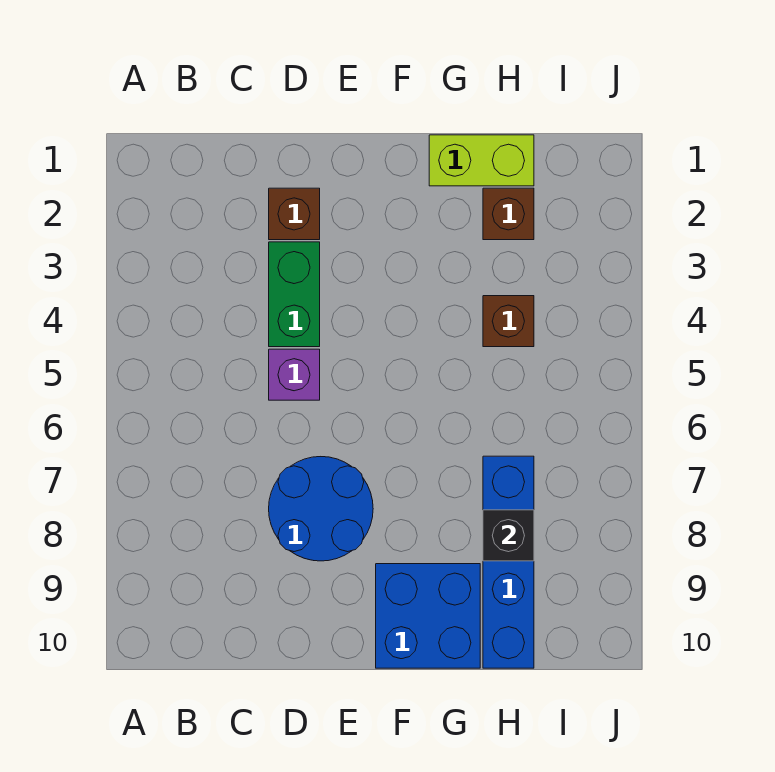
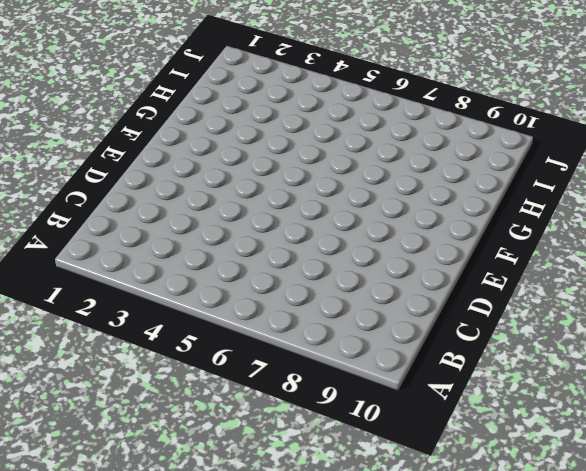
none -> brown brick D2 level 1
none -> green brick D3:D4 level 1

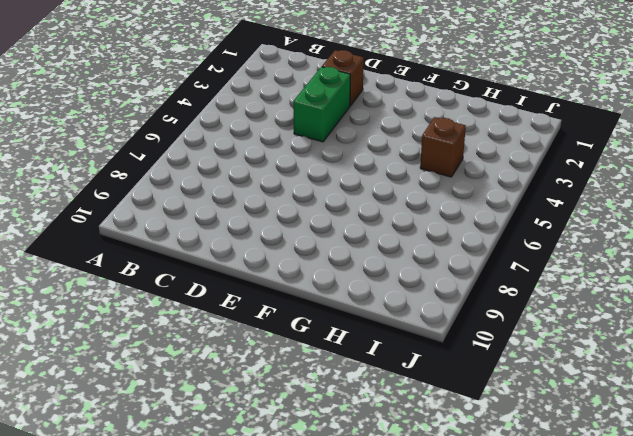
none -> purple brick D5 level 1
none -> blue round brick D7:E8 level 1

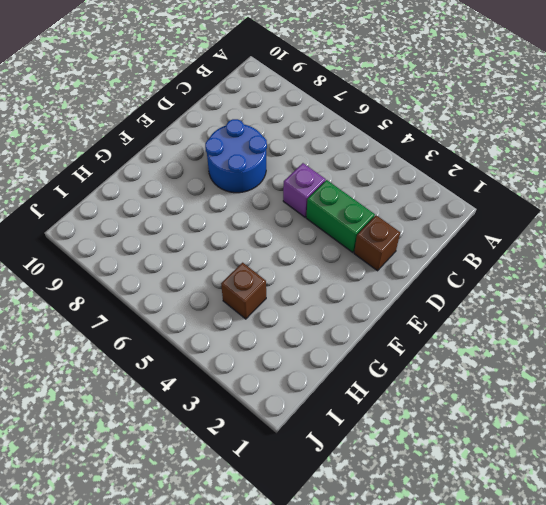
none -> blue brick F9:G10 level 1
none -> lime brick G1:H1 level 1

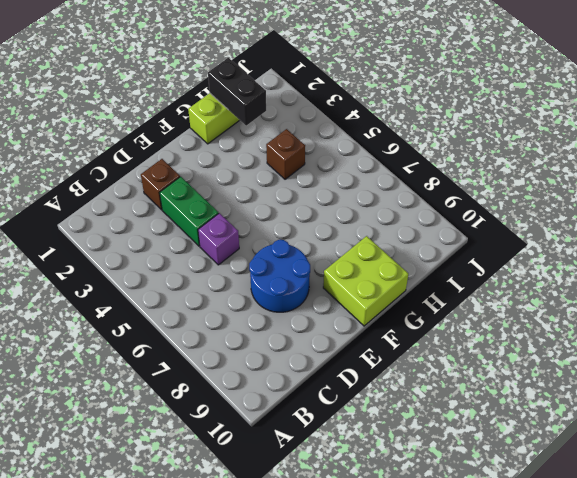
lime brick F9:G10 level 1 -> blue brick F9:G10 level 1
black brick H1:H2 level 2 -> none
none -> brown brick H2 level 1
none -> blue brick H7:H10 level 1

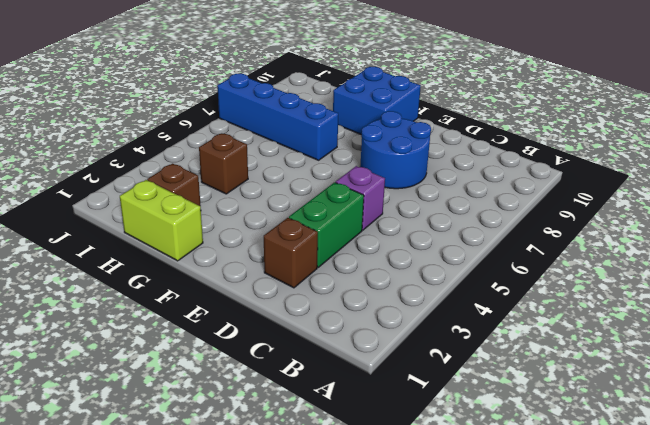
blue brick G7:J7 level 1 -> blue brick H7:H10 level 1
none -> black brick H8 level 2

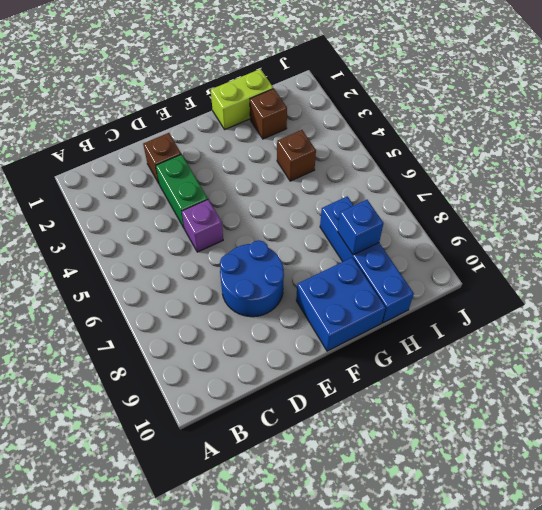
blue brick H8 level 2 -> black brick H8 level 2

